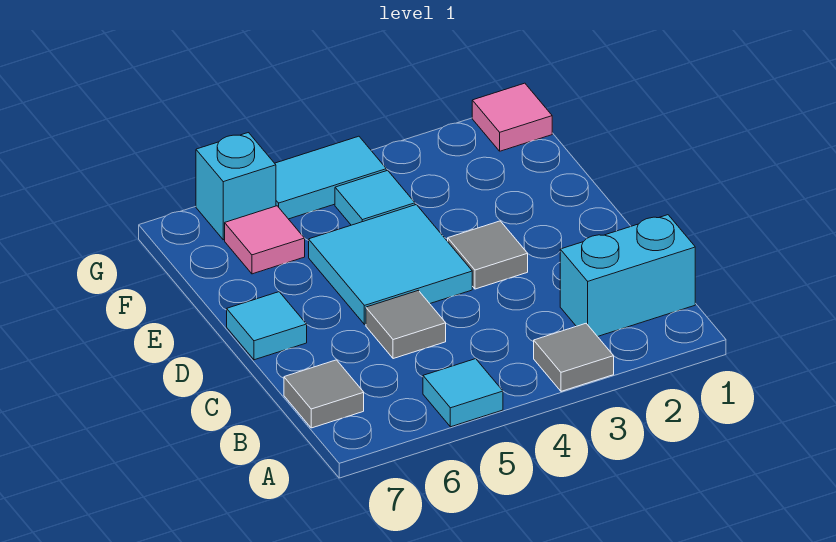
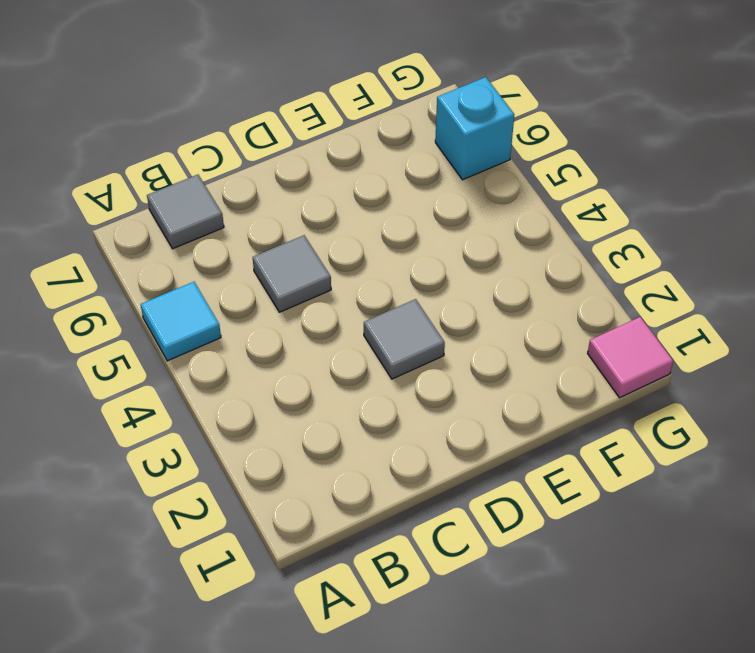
none -> grey tile A3 level 1
none -> cyan brick B1:B2 level 1
none -> cyan tile D4:E5 level 1

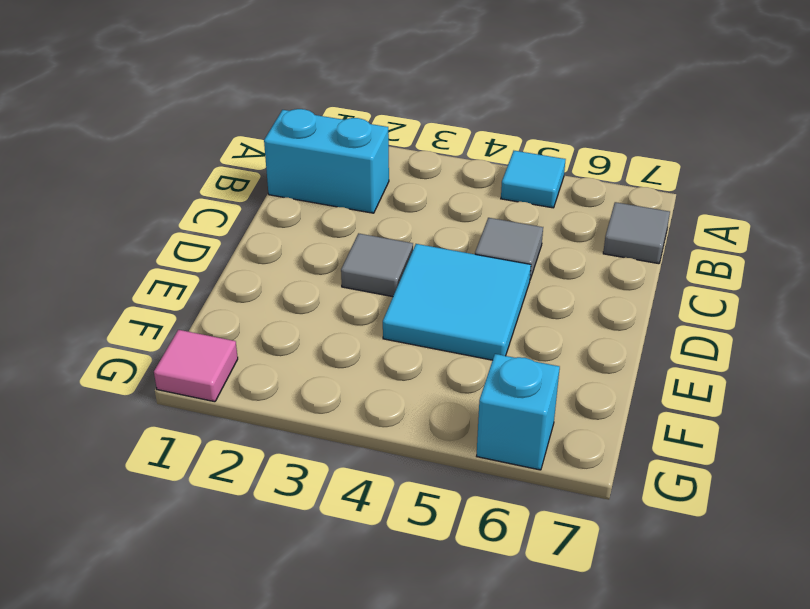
none -> grey tile A3 level 1
none -> cyan tile D7 level 1
none -> cyan tile F4 level 1

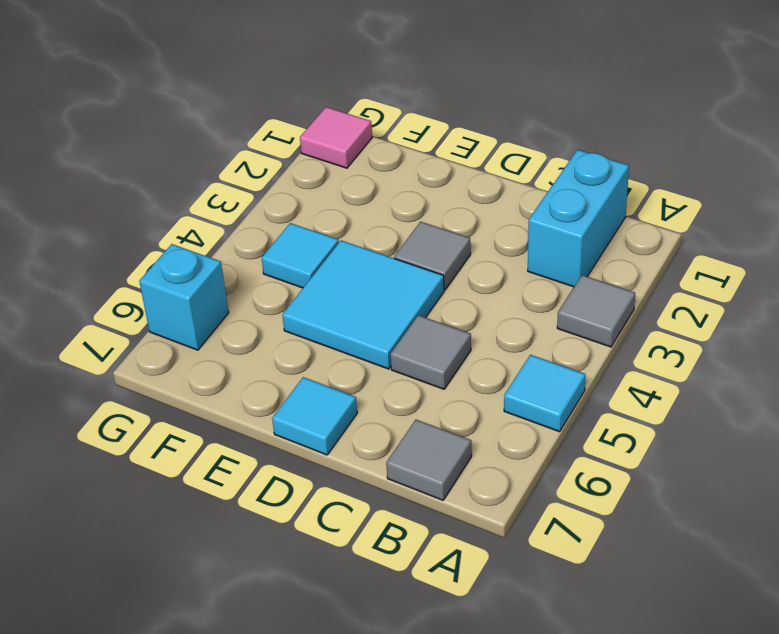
none -> pink tile F6 level 1
none -> cyan tile G4:G5 level 1

